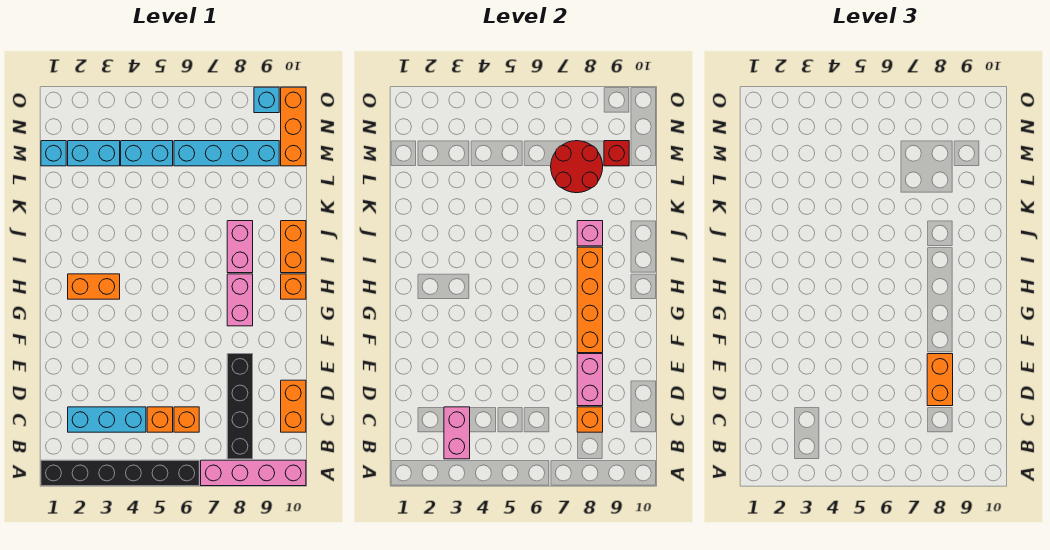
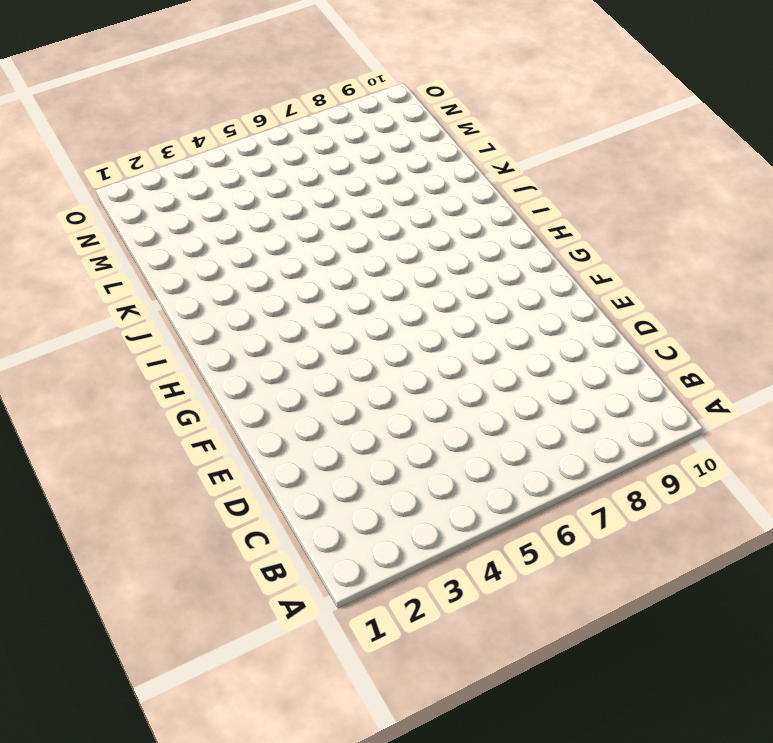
none -> black brick A1:A6 level 1
none -> pink brick A7:A10 level 1
none -> black brick B8:E8 level 1

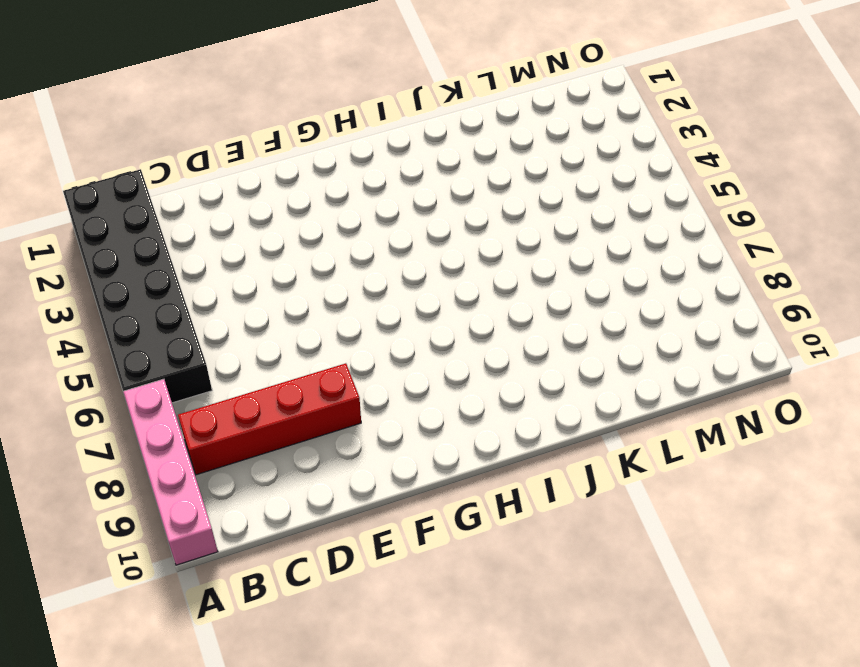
black brick A1:B6 level 1 -> black brick A1:A6 level 1
red brick B8:E8 level 1 -> black brick B8:E8 level 1
none -> cyan brick C2:C4 level 1
none -> orange brick C5 level 1
none -> orange brick C6 level 1

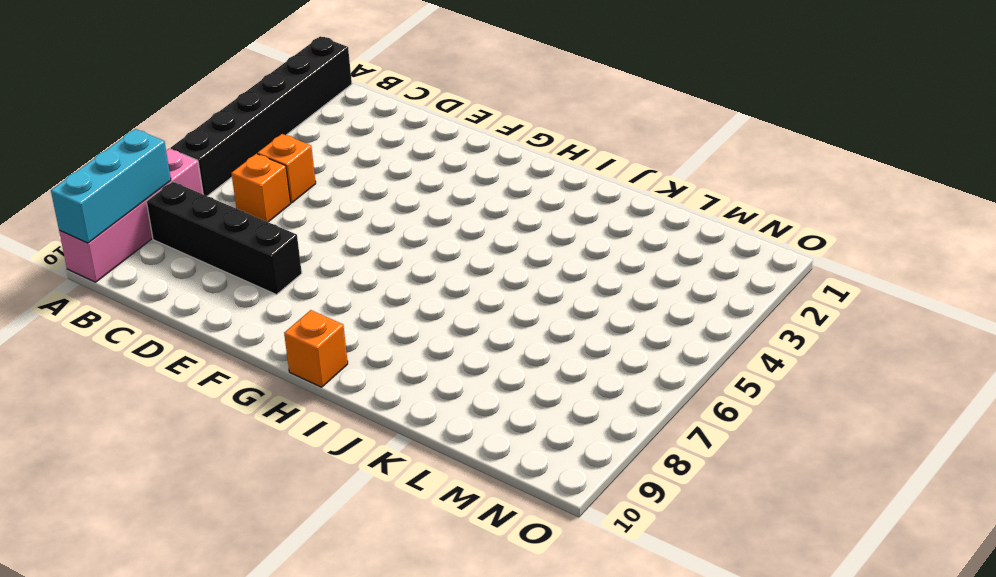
cyan brick A8:A10 level 2 -> cyan brick C2:C4 level 1
none -> orange brick C10:D10 level 1
none -> pink brick G8:H8 level 1
none -> orange brick H2:H3 level 1

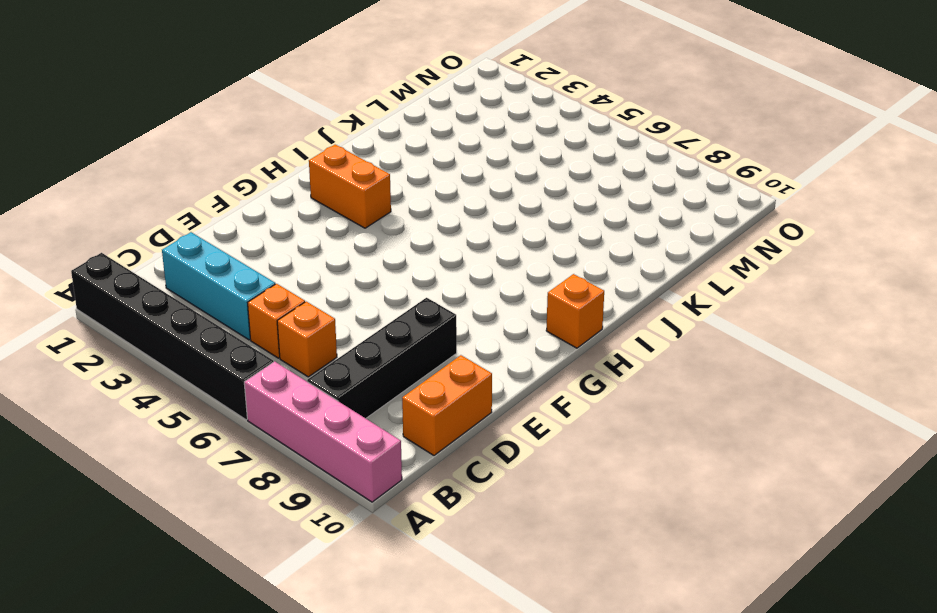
none -> pink brick G8:H8 level 1
none -> pink brick I8:J8 level 1
none -> orange brick I10:J10 level 1

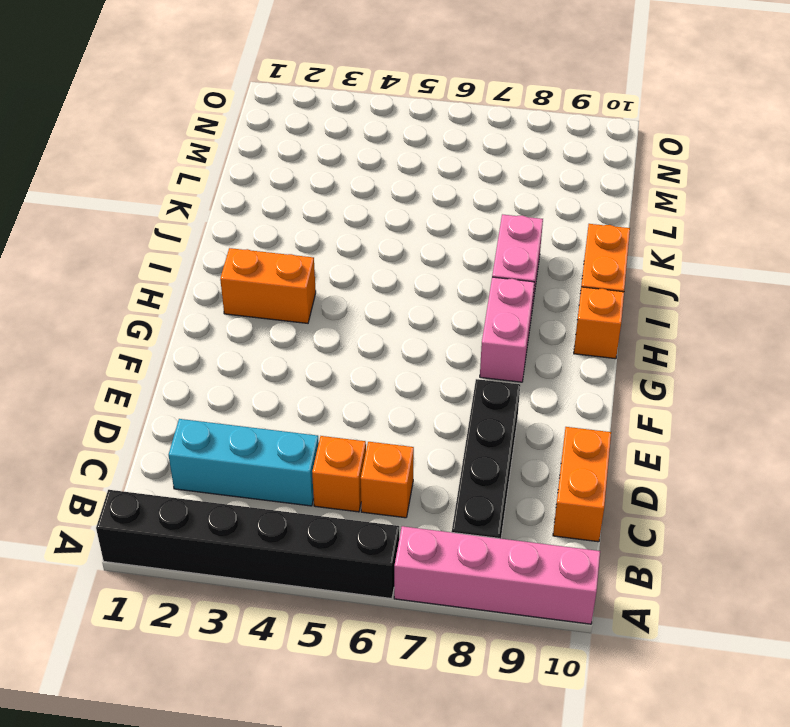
none -> cyan brick M1 level 1
none -> cyan brick M2:M3 level 1
none -> cyan brick M4:M5 level 1

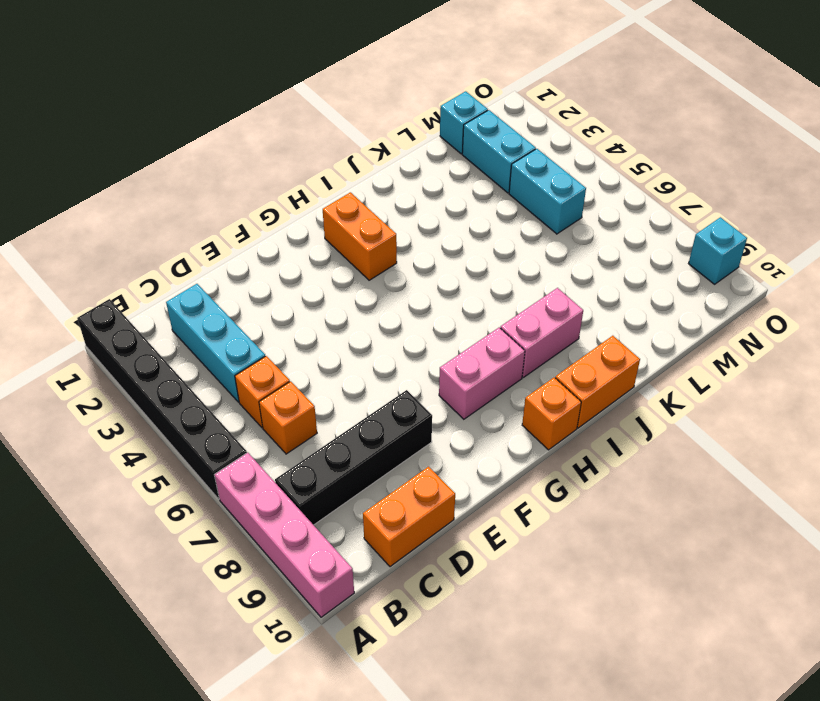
none -> cyan brick M6:M9 level 1
none -> orange brick M10:O10 level 1
none -> pink brick B3:C3 level 2

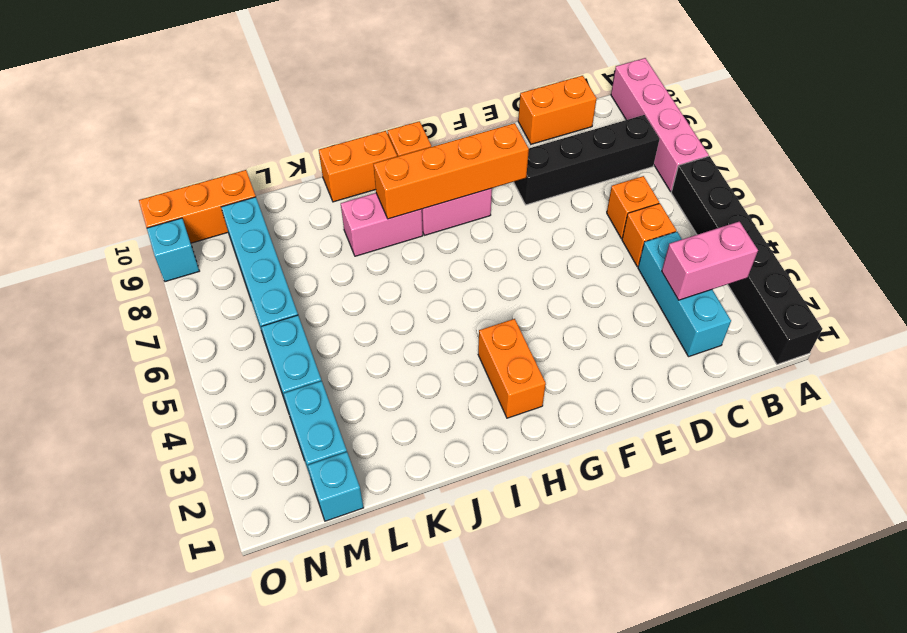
none -> orange brick C8 level 2
none -> pink brick D8:E8 level 2
none -> pink brick J8 level 2

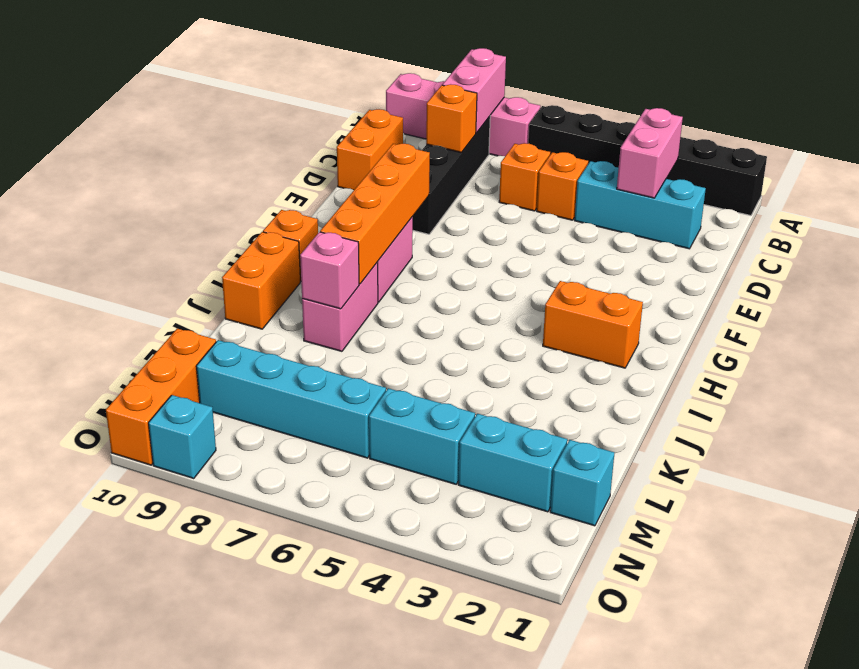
pink brick A8:B8 level 2 -> pink brick D8:E8 level 2
none -> red round brick L7:M8 level 2
none -> red brick M9 level 2
none -> orange brick D8:E8 level 3

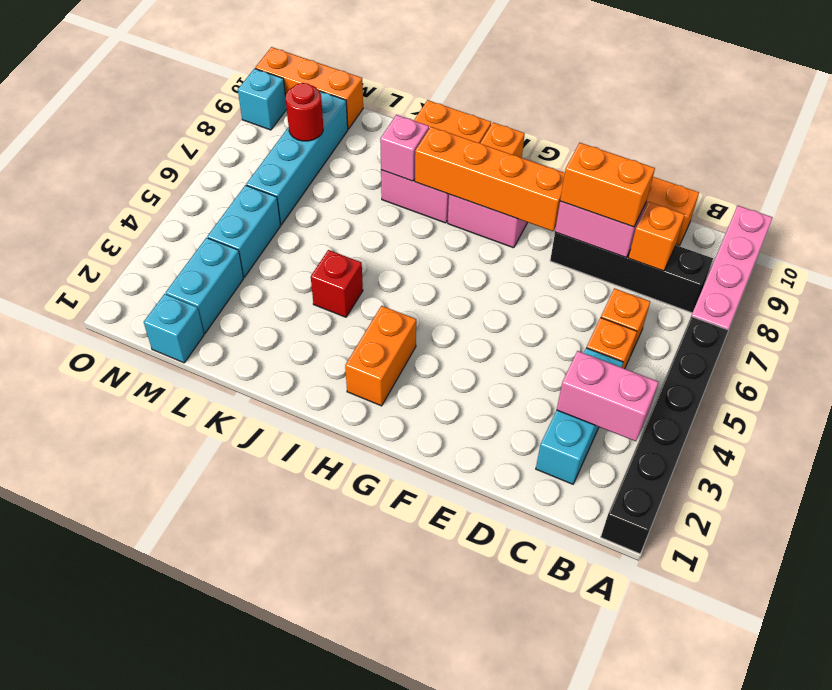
red brick J4 level 1 -> red brick M9 level 2
red round brick M8 level 2 -> red round brick L7:M8 level 2

